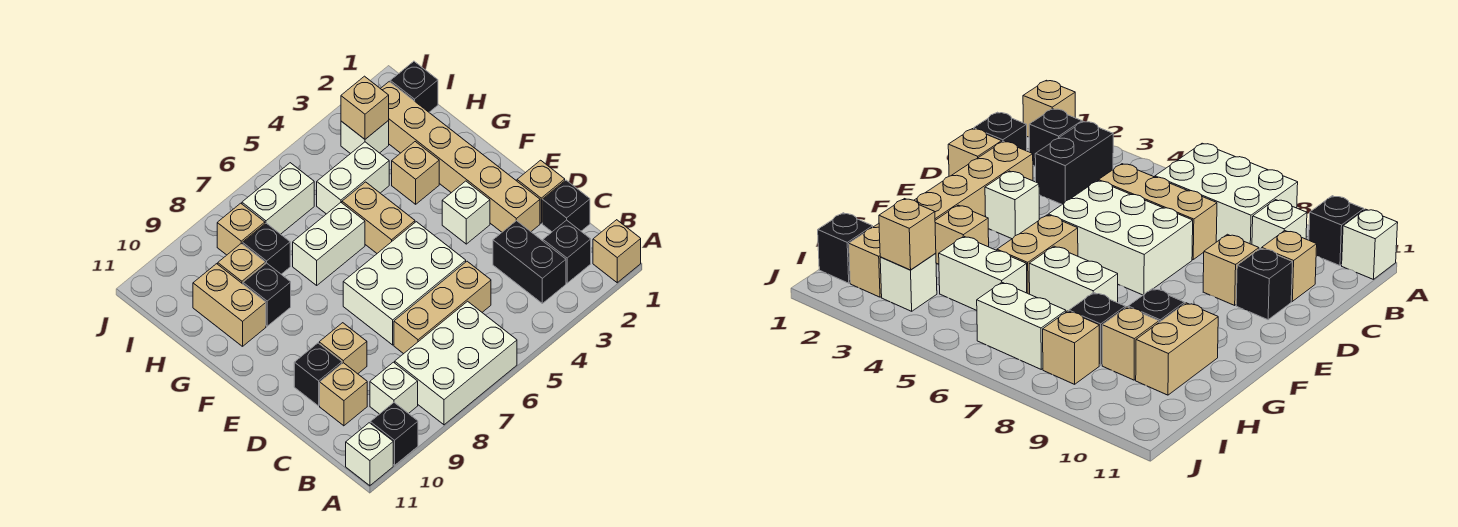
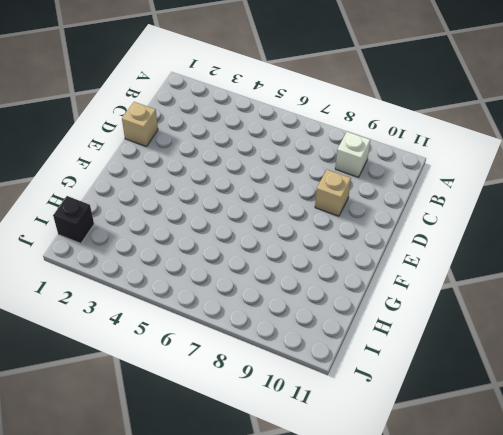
none -> tan brick A1 level 1
none -> white brick A6:B8 level 1
none -> black brick A10 level 1

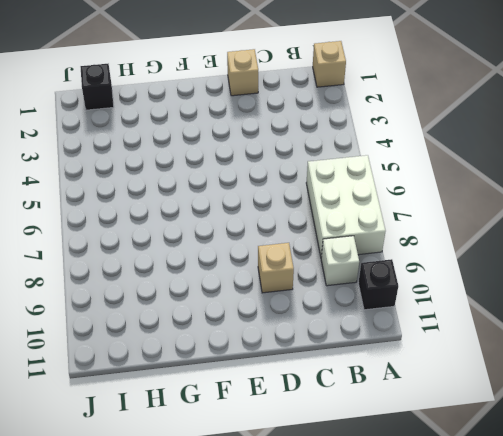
none -> white brick A11 level 1
none -> black brick B2 level 1
none -> black brick B3:C3 level 1

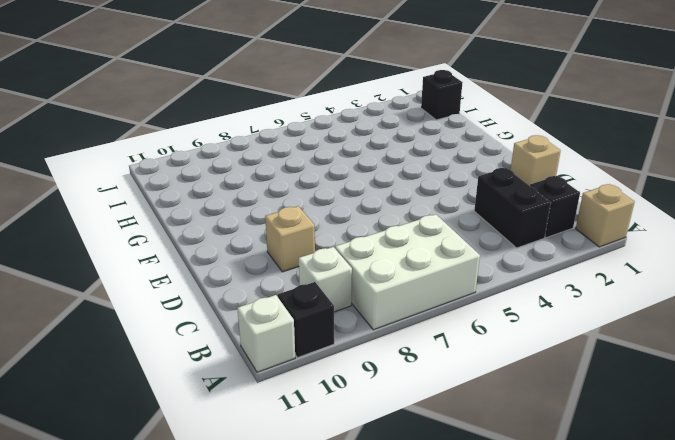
none -> black brick C1 level 1
none -> tan brick C5:C7 level 1
none -> tan brick C10 level 1

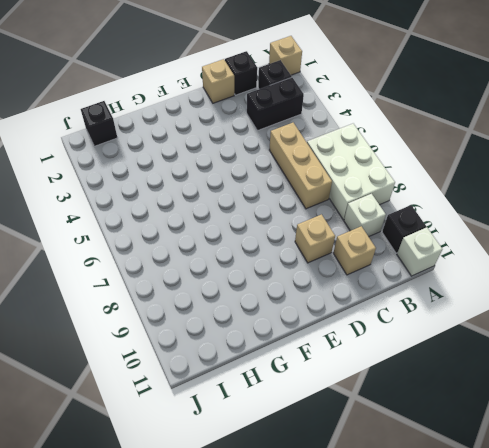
none -> tan brick D2:I2 level 1
none -> white brick D5:E7 level 1
none -> black brick D10 level 1

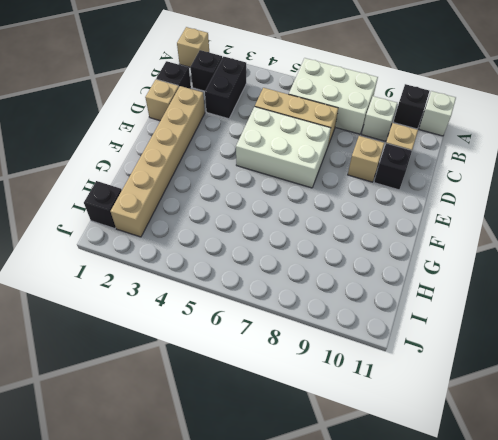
none -> white brick E3 level 1
none -> tan brick F5:G5 level 1
none -> tan brick G3 level 1

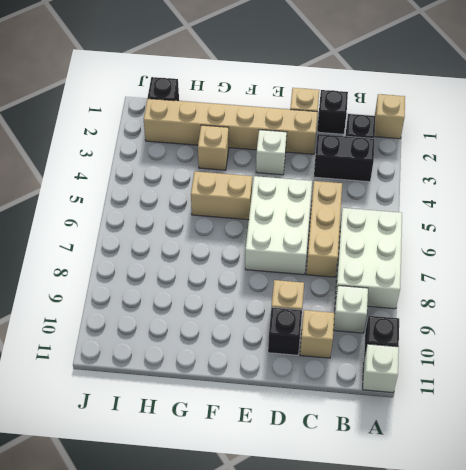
none -> white brick G6:G7 level 1
none -> black brick G9 level 1
none -> tan brick G10:H10 level 1

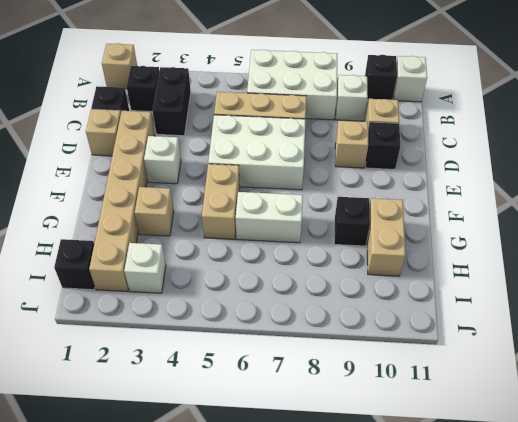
none -> white brick H4:H5 level 1
none -> black brick H8 level 1
none -> tan brick H9 level 1

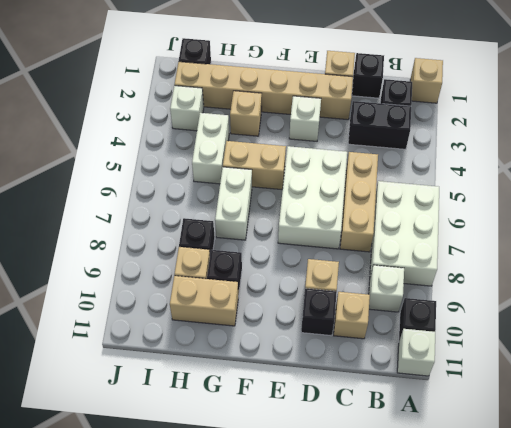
none -> white brick I6:I7 level 1
none -> tan brick I8 level 1
none -> tan brick I3 level 2

